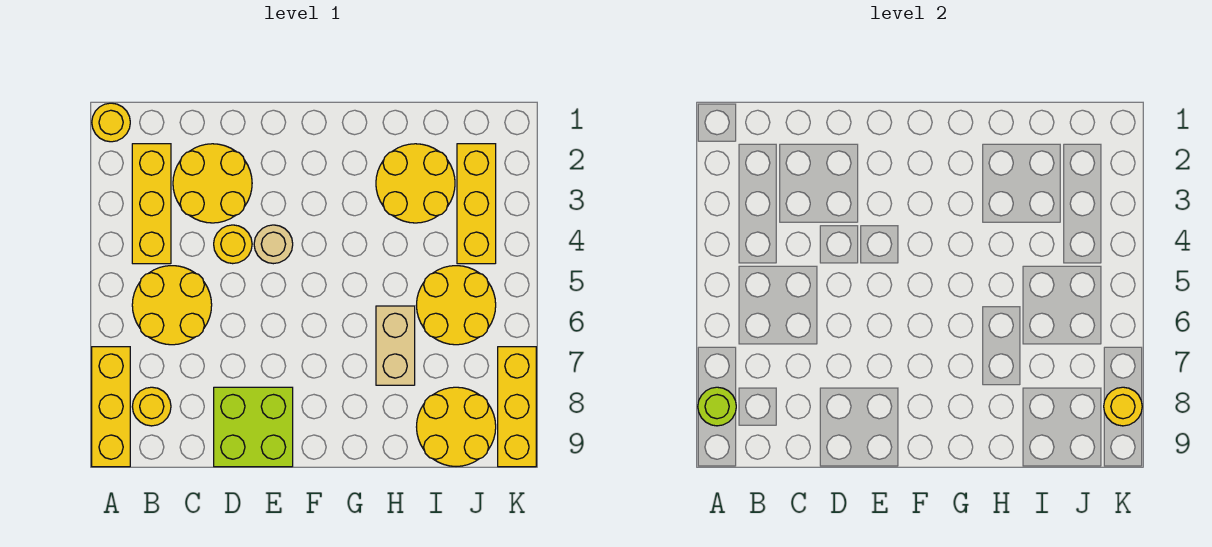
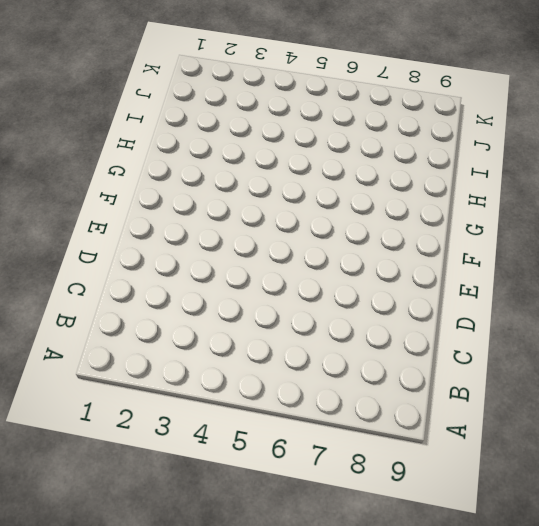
none -> yellow round brick A1 level 1
none -> yellow brick A7:A9 level 1
none -> yellow brick B2:B4 level 1

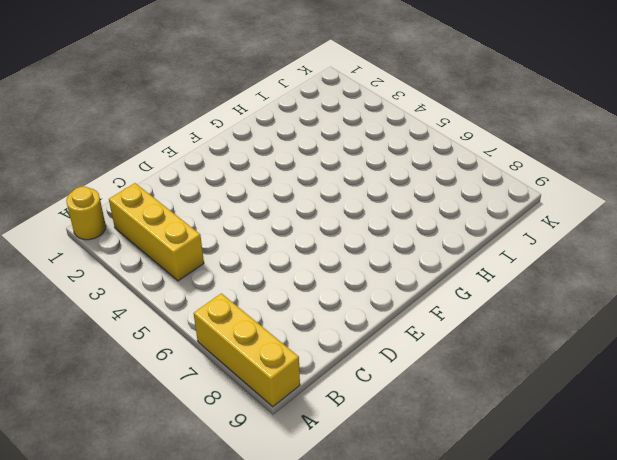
none -> yellow round brick B5:C6 level 1
none -> yellow round brick B8 level 1
none -> yellow round brick C2:D3 level 1

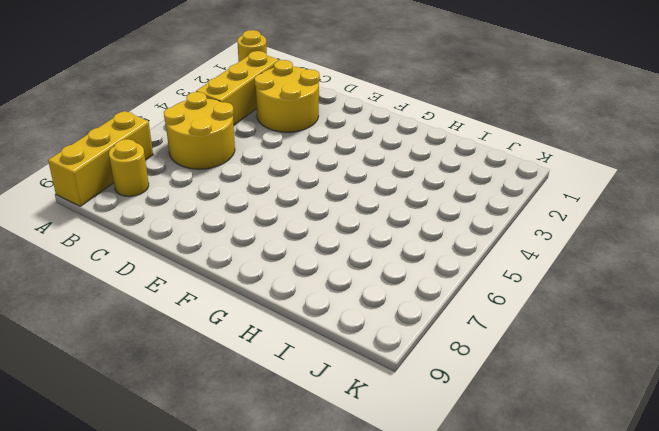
none -> yellow round brick D4 level 1
none -> lime brick D8:E9 level 1
none -> tan round brick E4 level 1

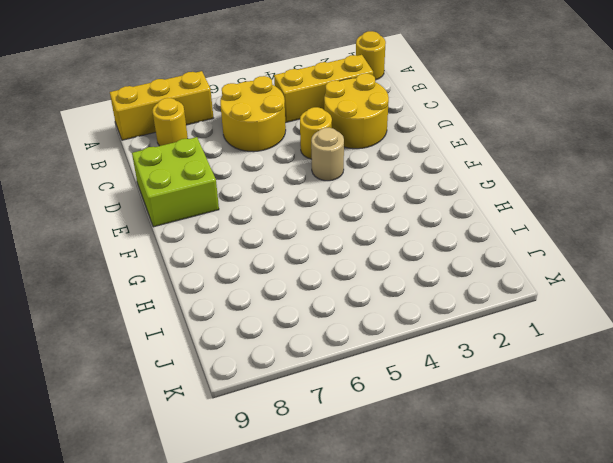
none -> yellow round brick H2:I3 level 1
none -> tan brick H6:H7 level 1
none -> yellow round brick I5:J6 level 1

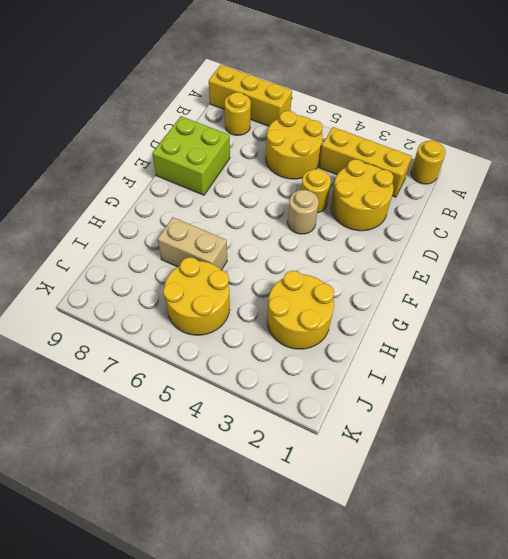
none -> yellow round brick I8:J9 level 1
none -> yellow brick J2:J4 level 1
none -> yellow brick K7:K9 level 1

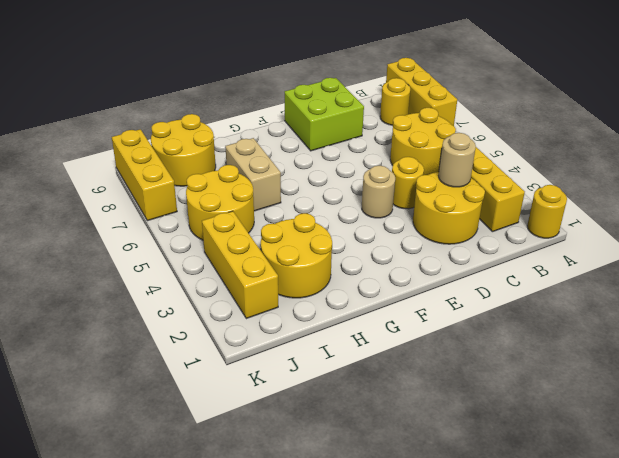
tan round brick C3 level 2 -> none
none -> lime round brick A8 level 2
none -> yellow round brick K8 level 2

